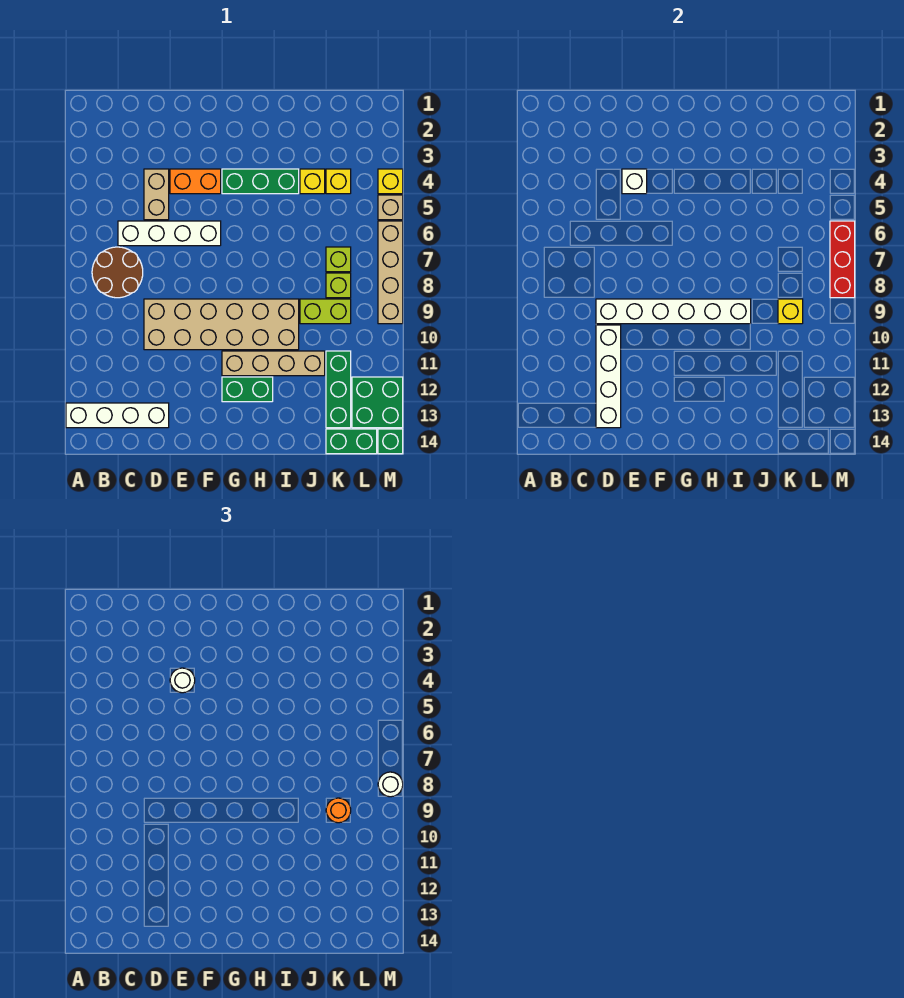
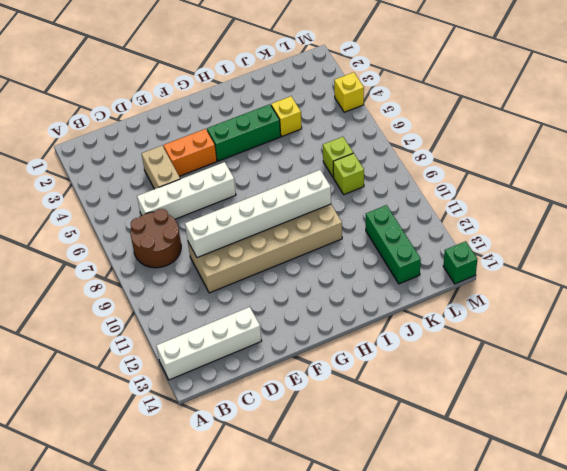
none -> tan brick G11:J11 level 1
none -> green brick G12:H12 level 1
none -> lime brick J9:K9 level 1

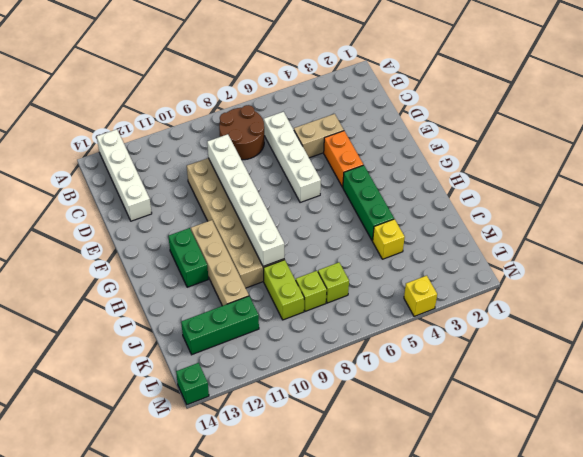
none -> yellow brick K4 level 1
none -> green brick K14:L14 level 1
none -> green brick L12:M13 level 1

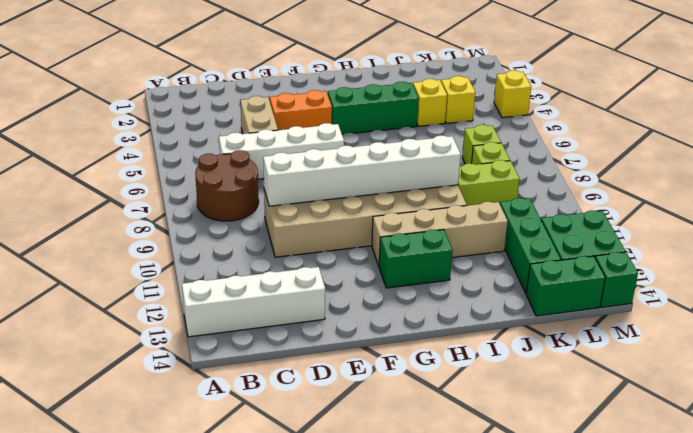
none -> tan brick M5 level 1
none -> tan brick M6:M9 level 1
none -> white brick D10:D13 level 2

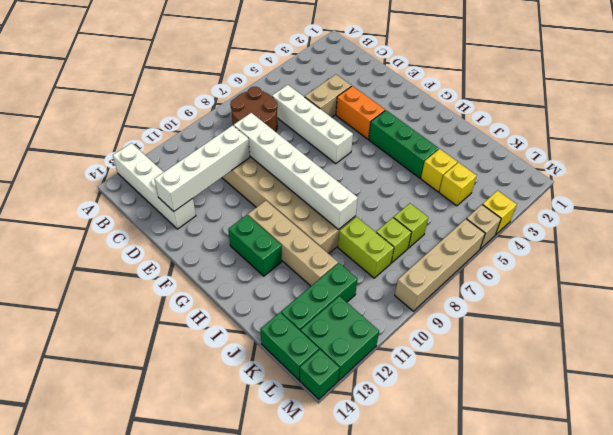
none -> white brick E4 level 2
none -> yellow brick K9 level 2
none -> red brick M6:M8 level 2

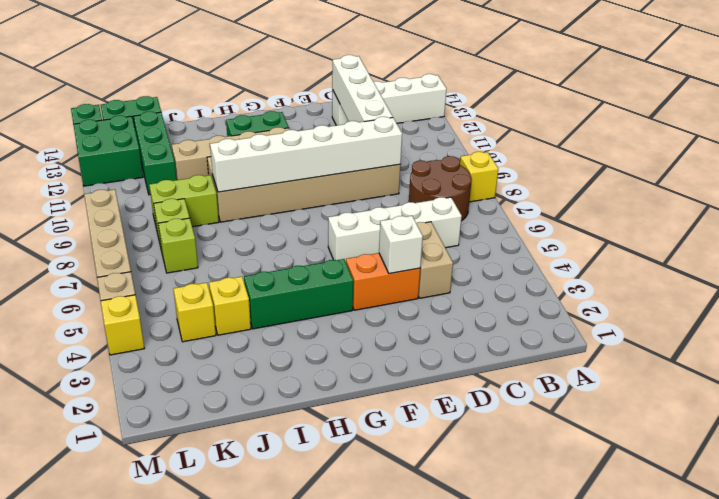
yellow brick A8 level 1 -> yellow brick K9 level 2
none -> red brick M6:M8 level 2
none -> white round brick E4 level 3
none -> orange round brick K9 level 3

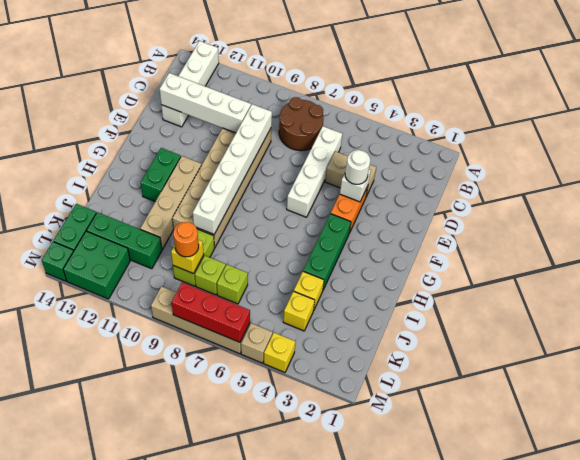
none -> white round brick M8 level 3

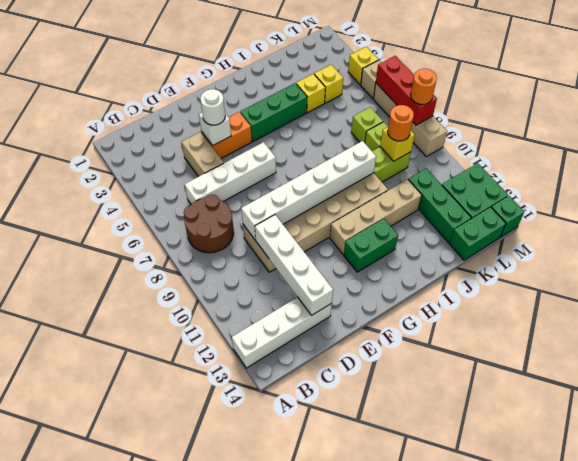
orange round brick M8 level 3 -> white round brick M8 level 3

